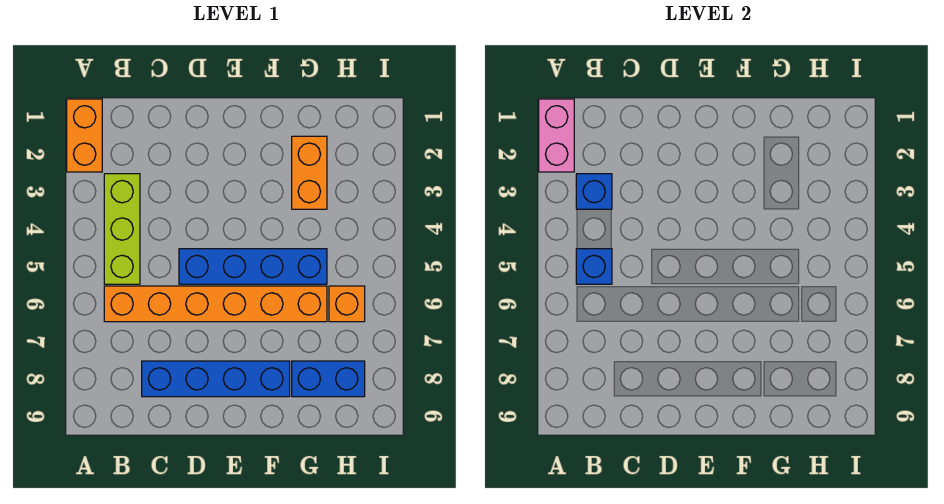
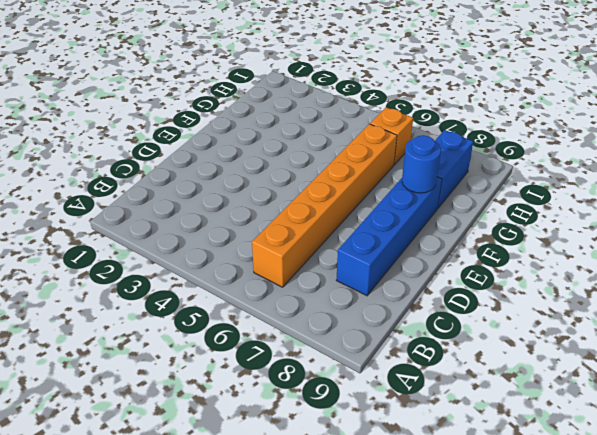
blue round brick F8 level 2 -> none
none -> orange brick A1:A2 level 1
none -> lime brick B3:B5 level 1

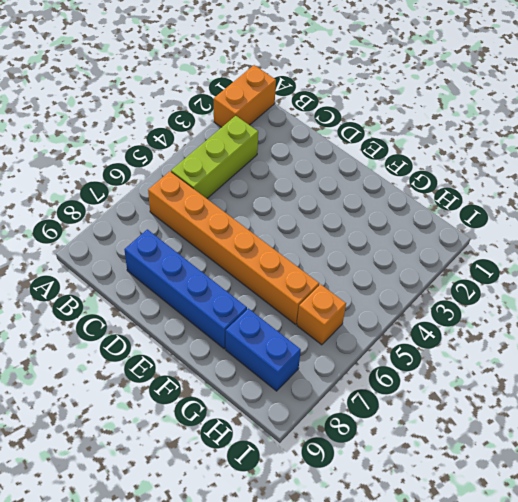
none -> blue brick D5:G5 level 1
none -> orange brick G2:G3 level 1

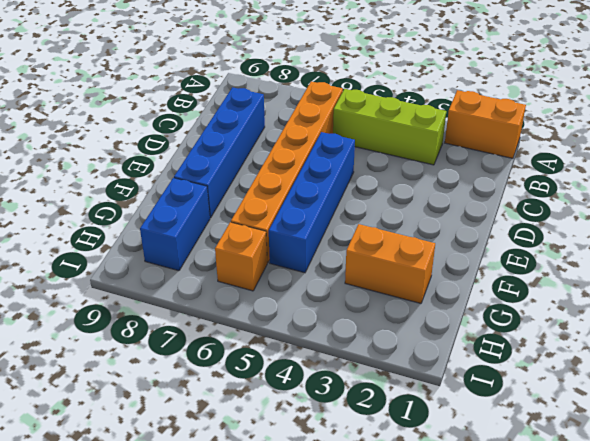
none -> pink brick A1:A2 level 2
none -> blue brick B3 level 2

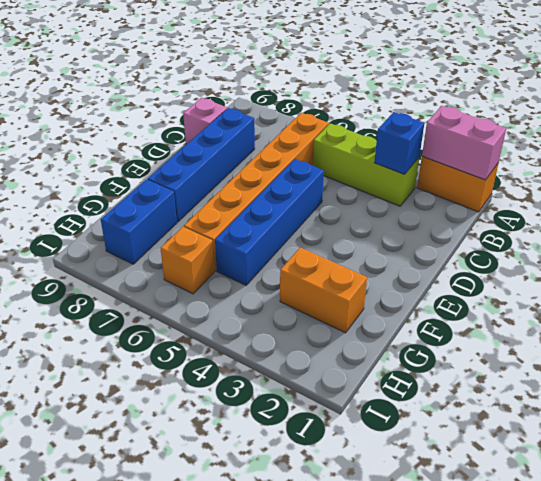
pink brick C9 level 1 -> none
none -> blue brick B5 level 2

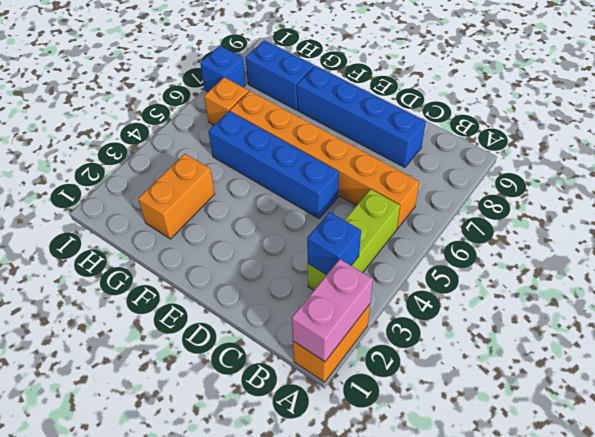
blue brick I7 level 1 -> blue brick B5 level 2

